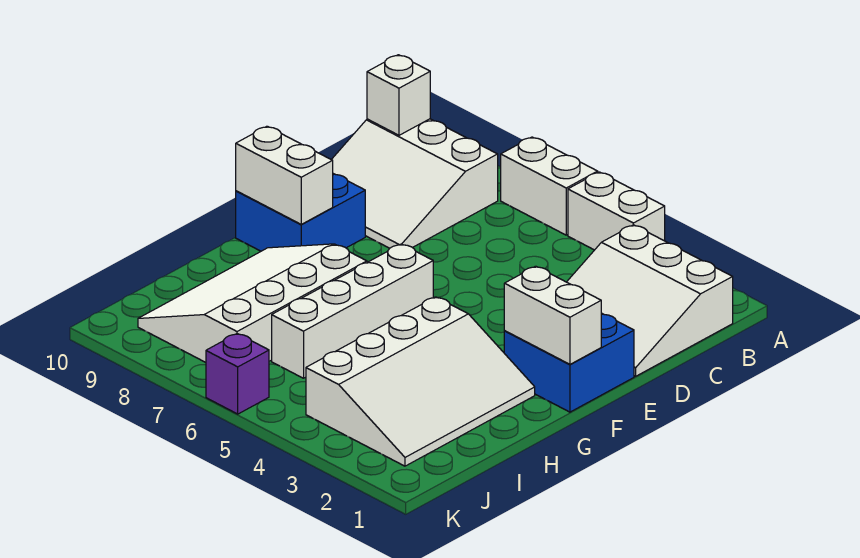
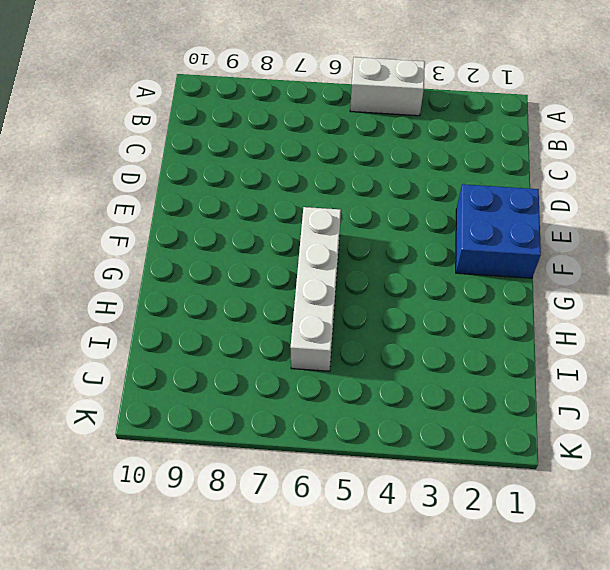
none -> white brick A6:A7 level 1
none -> white slope B1:D3 level 1 top B
none -> white slope B8:D10 level 1 top B

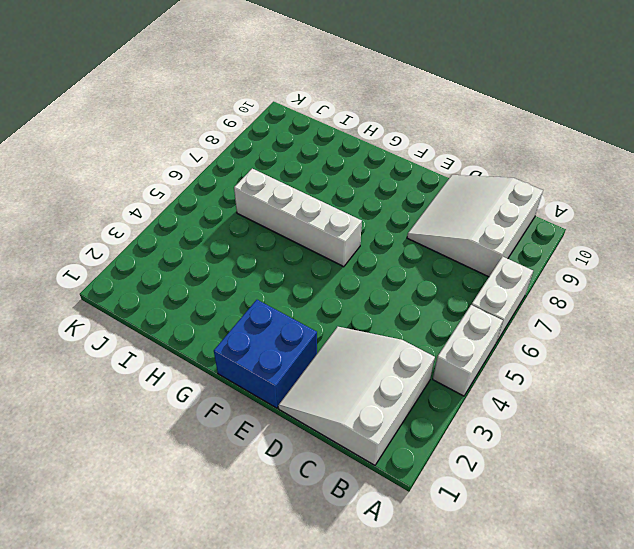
none -> blue brick E9:F10 level 1
none -> white slope G2:J4 level 1 top 4
none -> white slope G7:J9 level 1 top 7

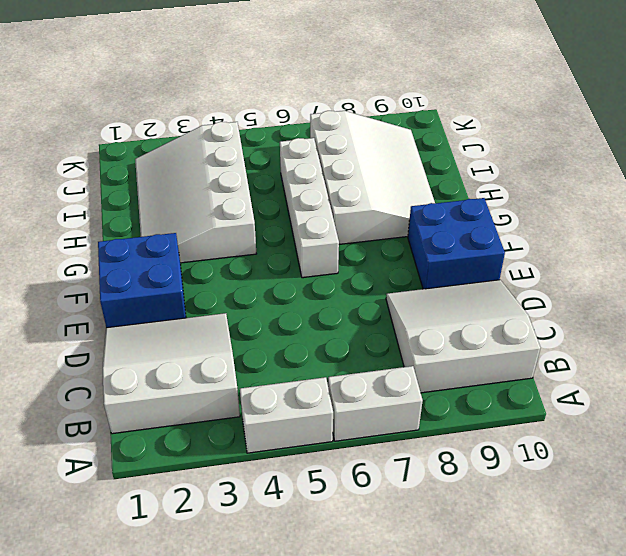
none -> purple brick K6 level 1
none -> white brick B10 level 2
none -> white brick F1:F2 level 2

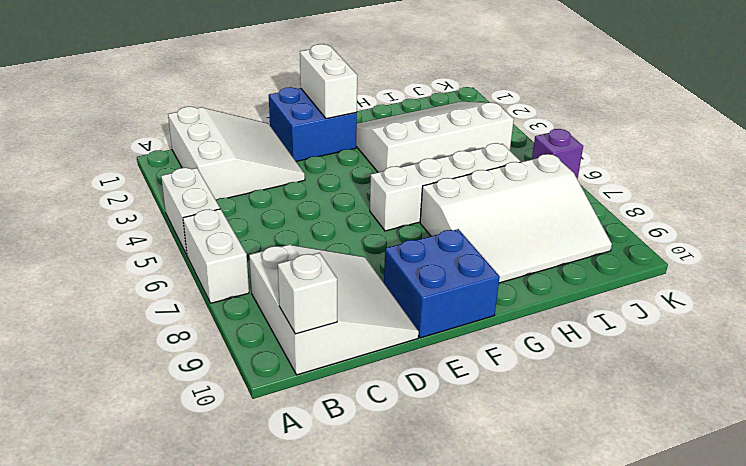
none -> white brick F9:F10 level 2

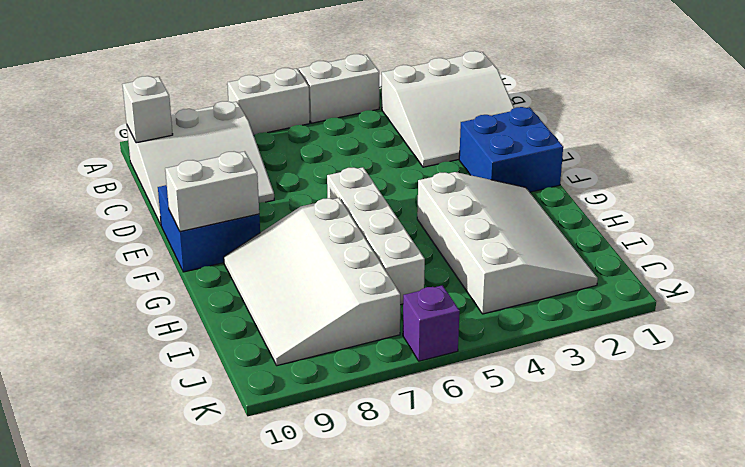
none -> white brick F1:F2 level 2

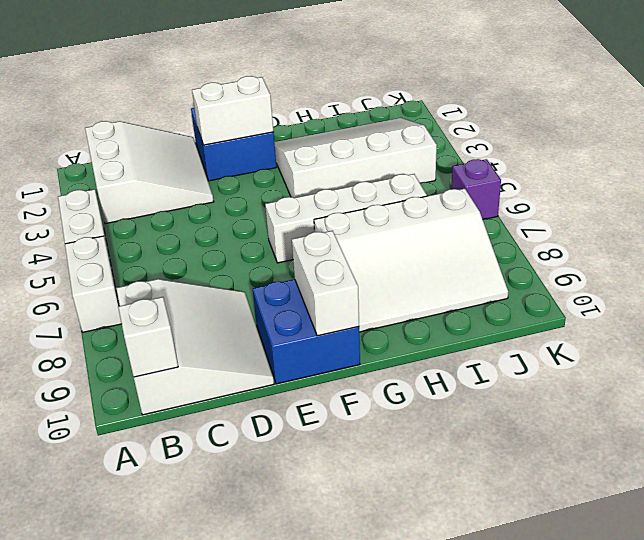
white brick E2:F2 level 2 -> white brick F1:F2 level 2

